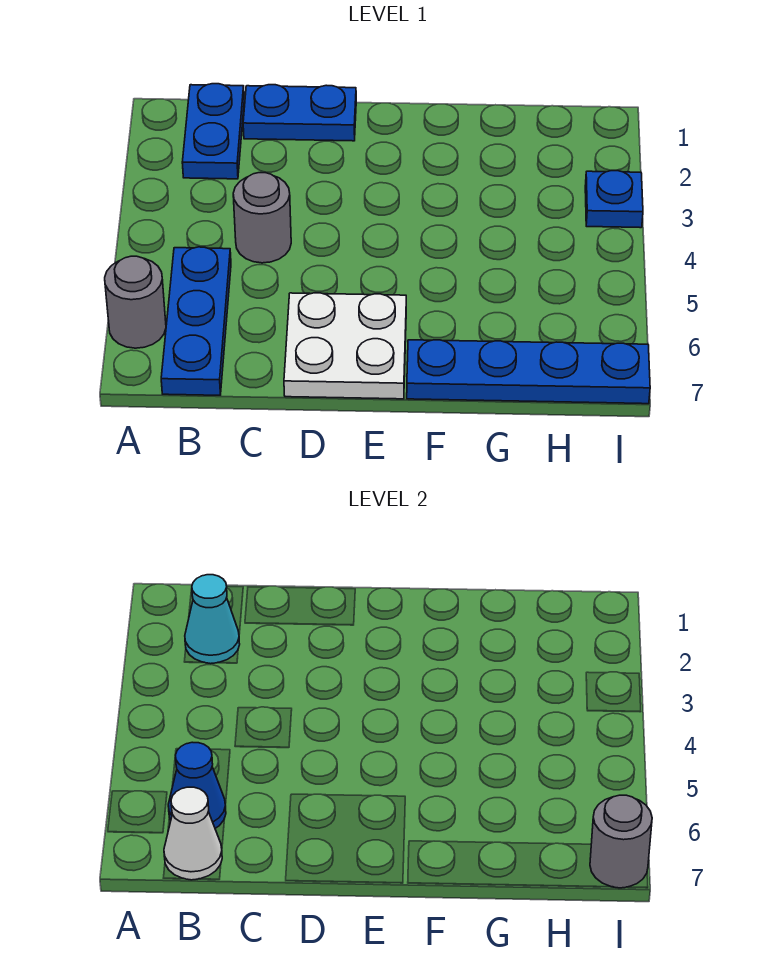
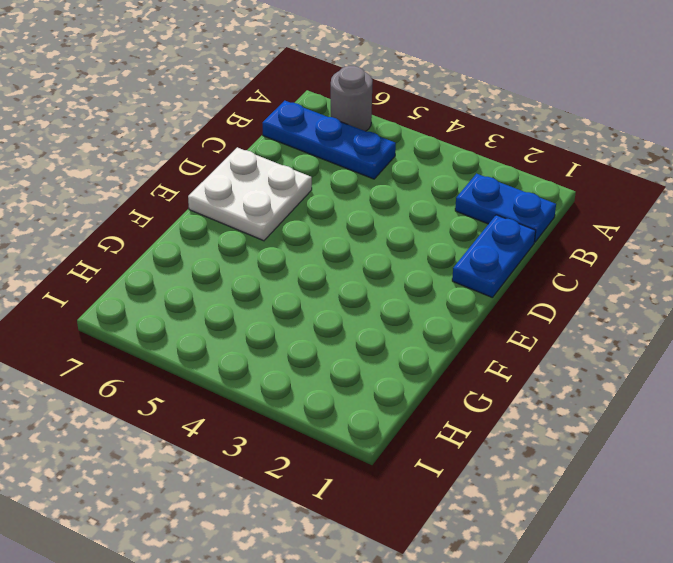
none -> grey round brick C4 level 1
none -> blue plate F7:I7 level 1
none -> blue plate I3 level 1

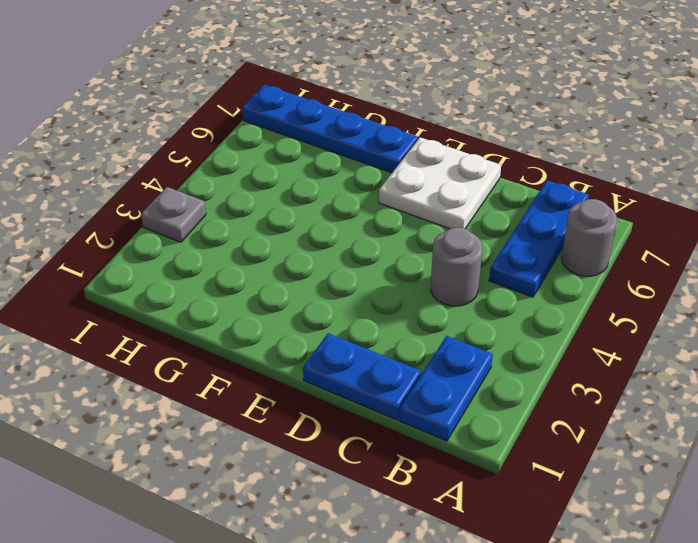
grey plate I3 level 1 -> blue plate I3 level 1
none -> cyan cone B2 level 2
none -> blue cone B6 level 2
none -> white cone B7 level 2

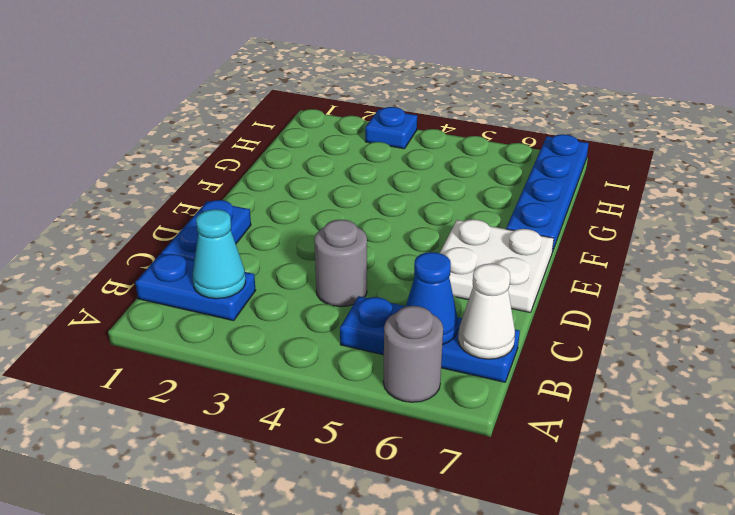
none -> grey round brick I7 level 2

